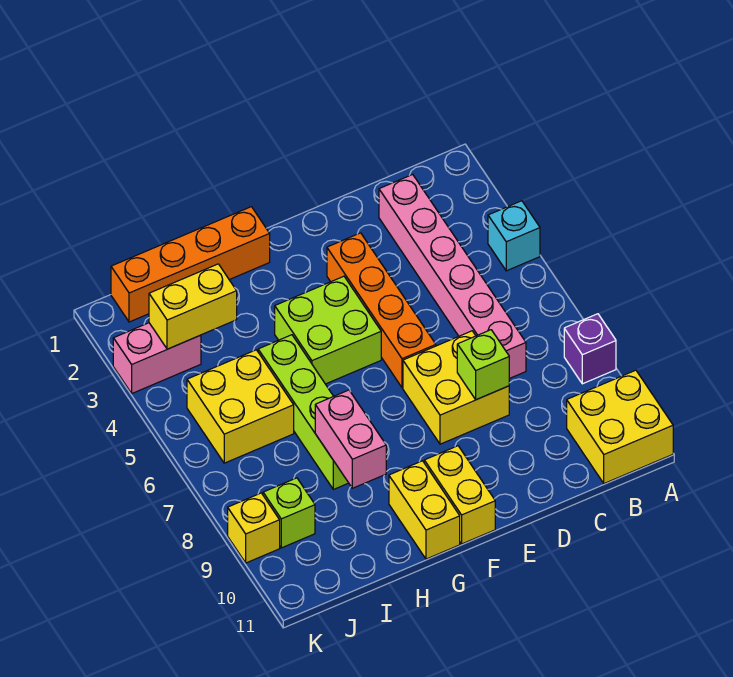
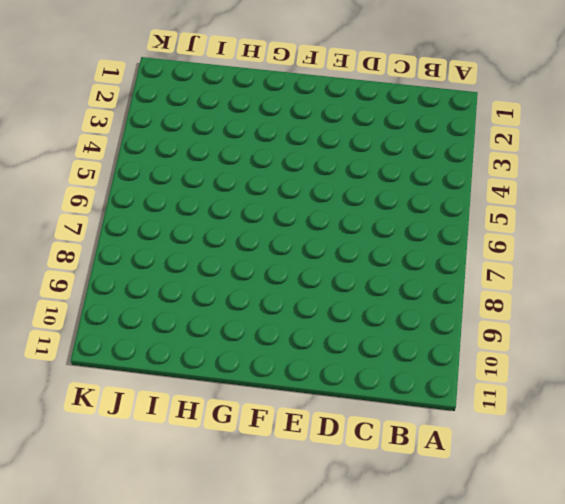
none -> cyan brick A4 level 1
none -> purple brick A8 level 1
none -> yellow brick A10:B11 level 1

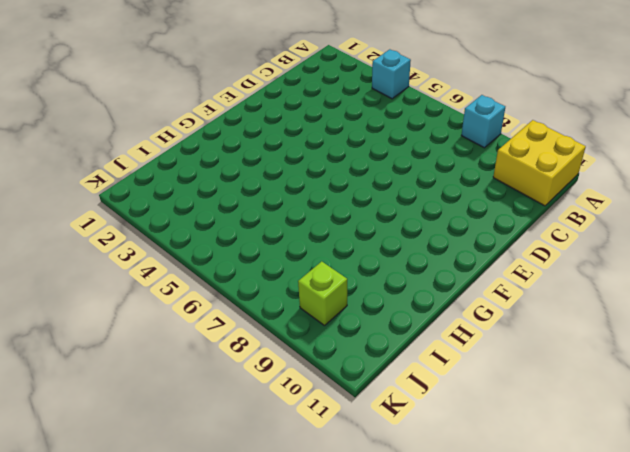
cyan brick A8 level 1 -> purple brick A8 level 1
none -> pink brick C2:C7 level 1
none -> yellow brick D7:E8 level 1
none -> orange brick E3:E6 level 1

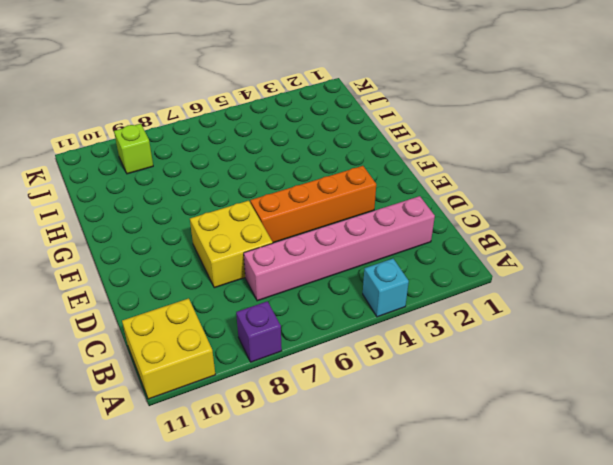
none -> lime brick F4:G5 level 1
none -> yellow brick F10:F11 level 1
none -> orange brick G1:J1 level 1

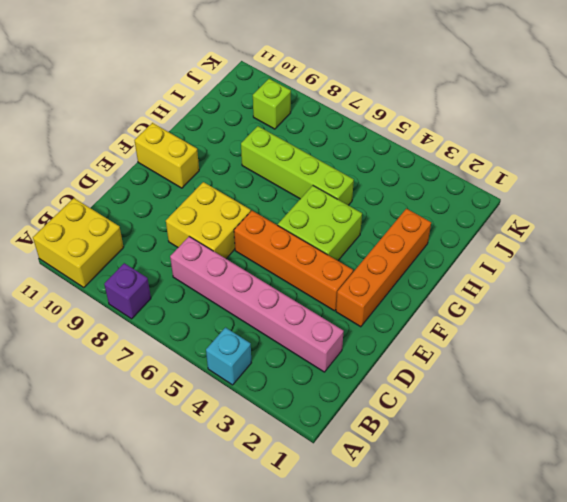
orange brick E2:H2 level 1 -> orange brick G1:J1 level 1
none -> yellow brick G10:G11 level 1
none -> yellow brick I5:J6 level 1
none -> pink brick J3:K3 level 1

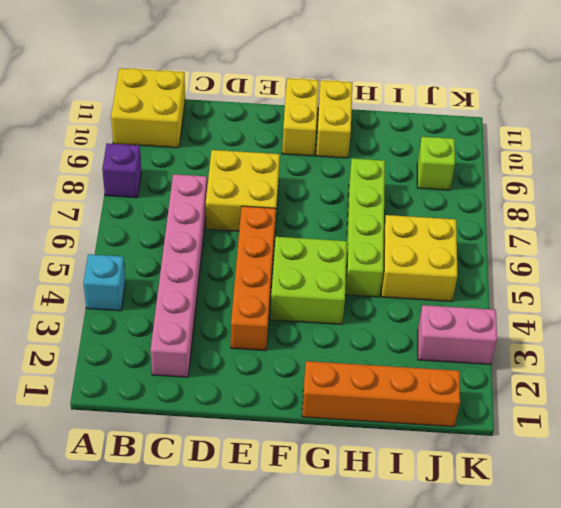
none -> yellow brick K9 level 1
none -> lime brick D8 level 2
none -> pink brick H8:H9 level 2

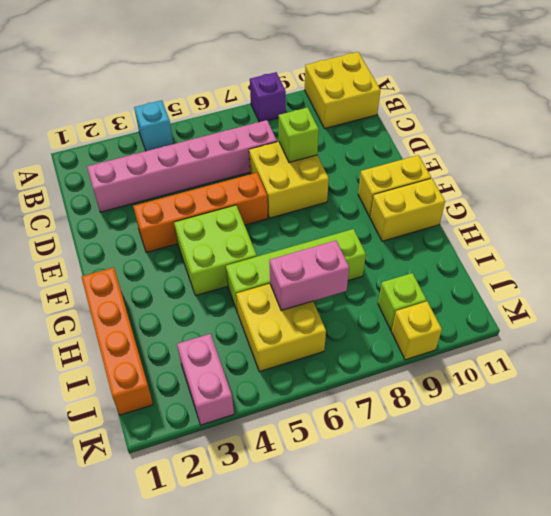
pink brick I6:I7 level 2 -> pink brick H8:H9 level 2
none -> yellow brick I3:J3 level 2

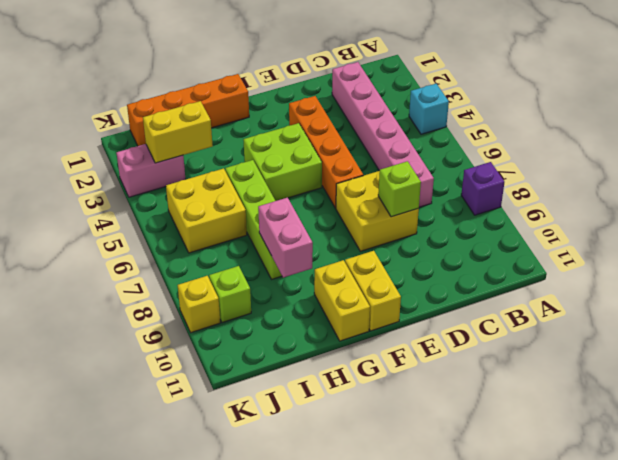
none -> yellow brick A10:B11 level 1

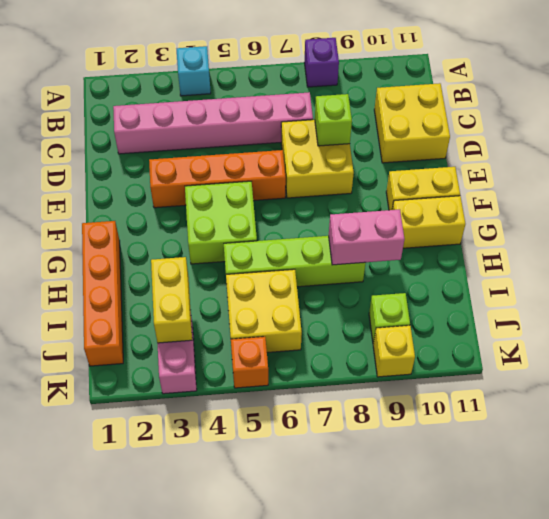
yellow brick C10:D11 level 1 -> yellow brick A10:B11 level 1
orange brick K5 level 1 -> none

